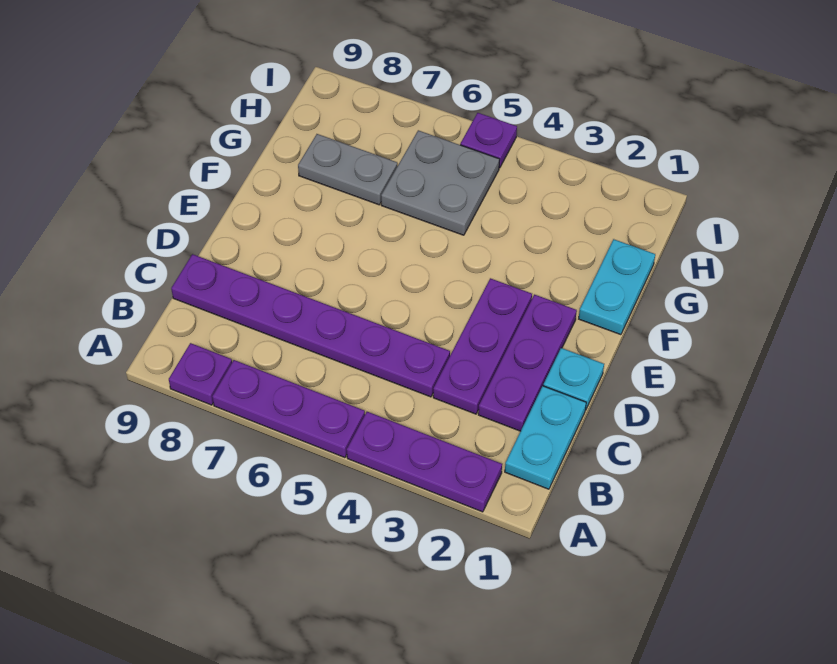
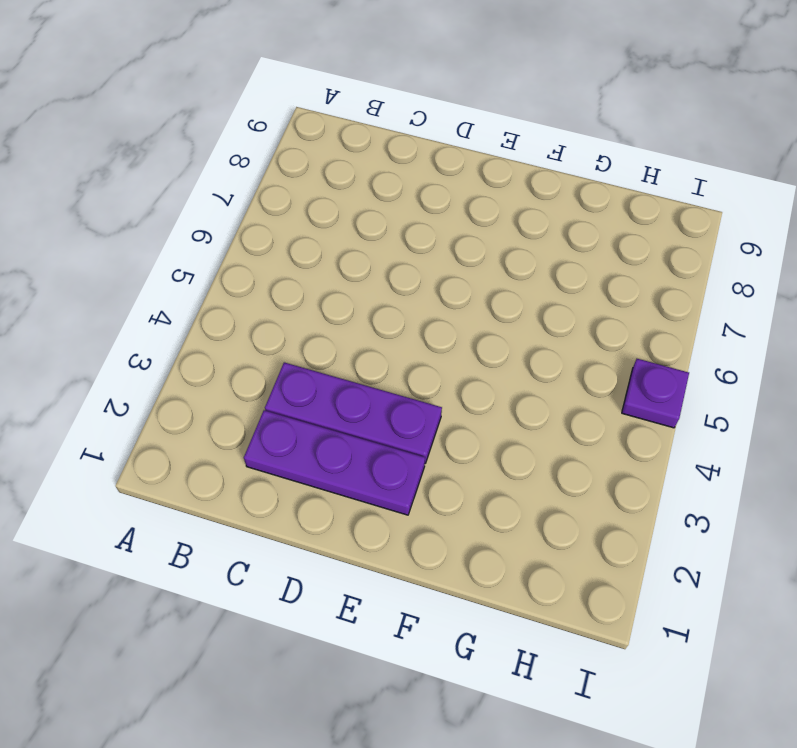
none -> purple plate A2:A4 level 1
none -> purple plate A5:A7 level 1
none -> purple plate A8 level 1

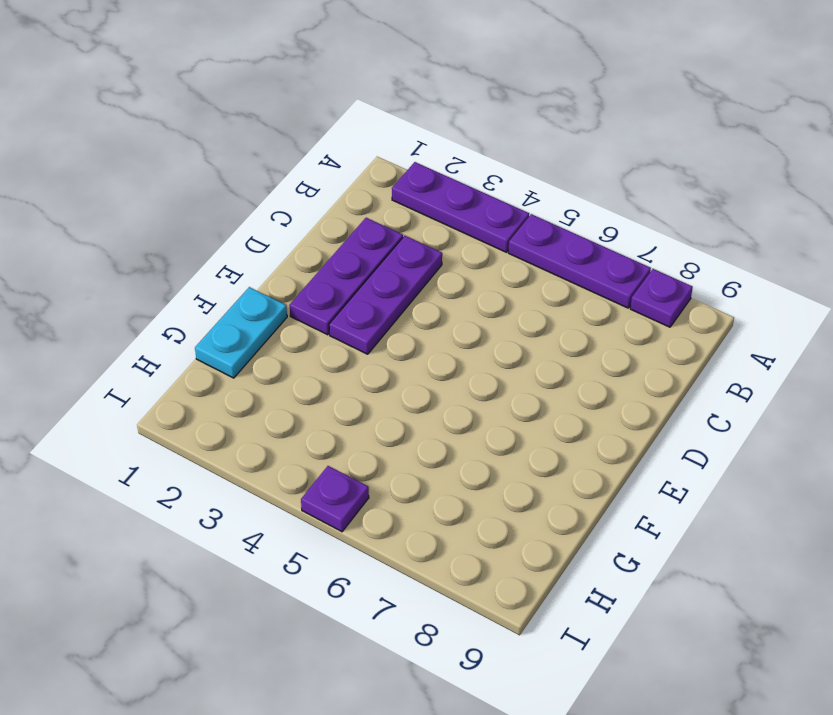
none -> cyan plate B1:C1 level 1
none -> purple plate C4:C9 level 1
none -> cyan plate D1 level 1

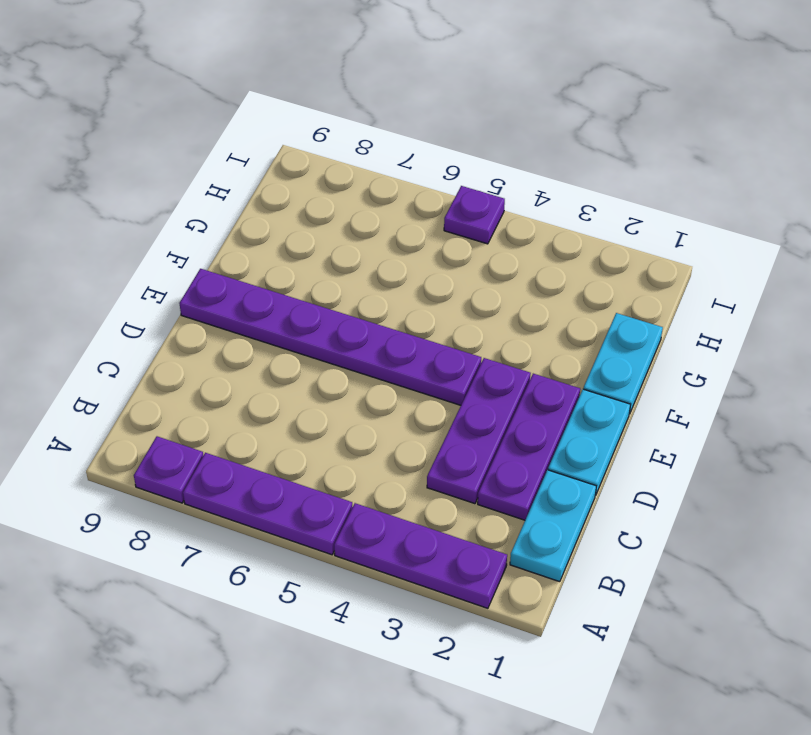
cyan plate D1:E1 level 1 -> cyan plate D1 level 1
purple plate E4:E9 level 1 -> purple plate C4:C9 level 1
none -> grey plate G5:H6 level 1
none -> grey plate G7:G8 level 1

